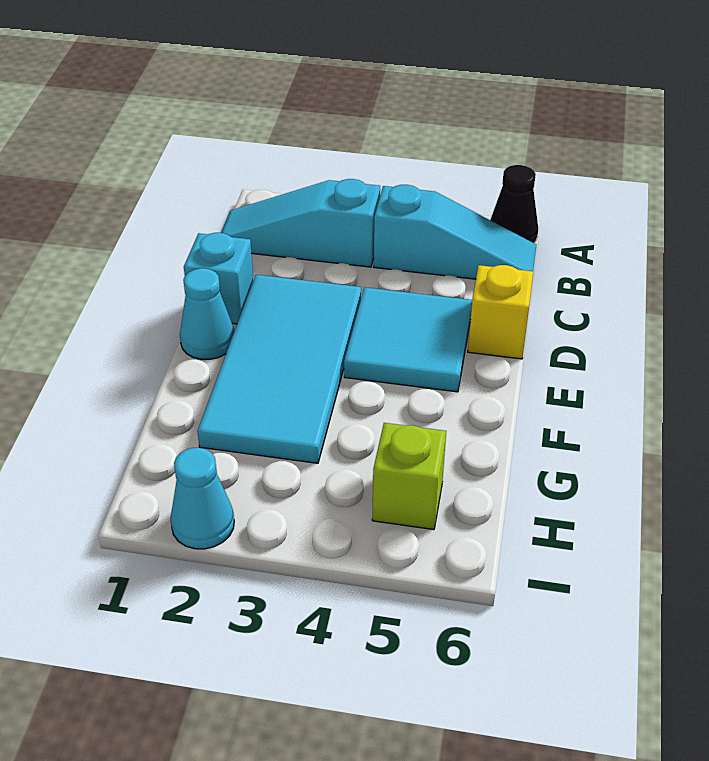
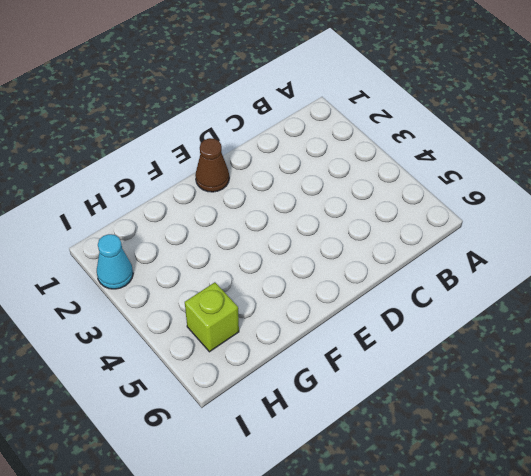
brown cone E1 level 1 -> cyan cone E1 level 1
none -> black cone A6 level 1
none -> cyan slope B1:B3 level 1 top 3

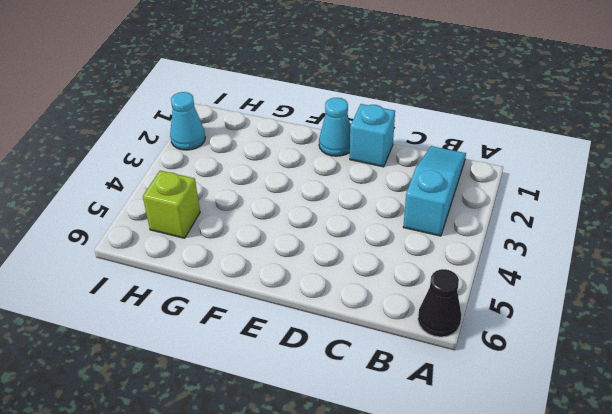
none -> cyan slope B4:B6 level 1 top 4
none -> cyan tile D2:G3 level 1

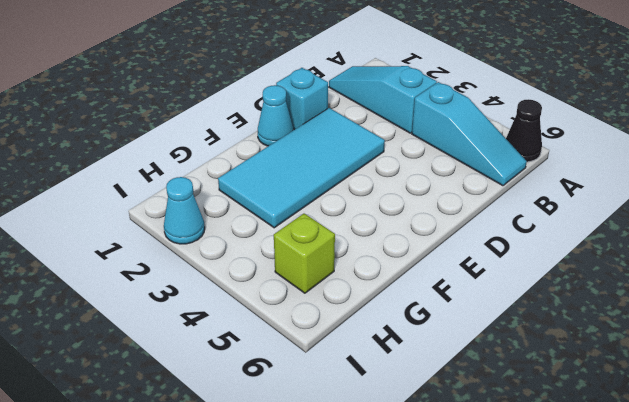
none -> cyan tile D4:E5 level 1
none -> yellow brick D6 level 1

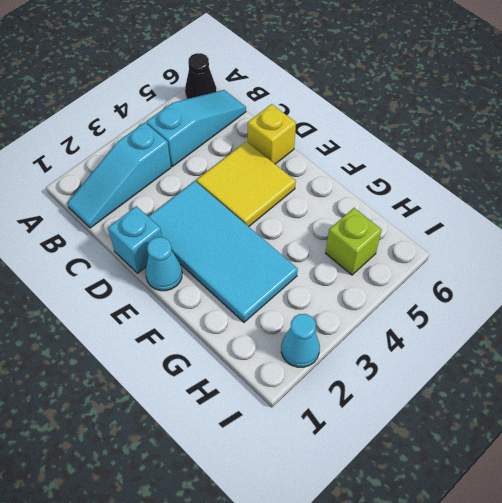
yellow tile D4:E5 level 1 -> cyan tile D4:E5 level 1

